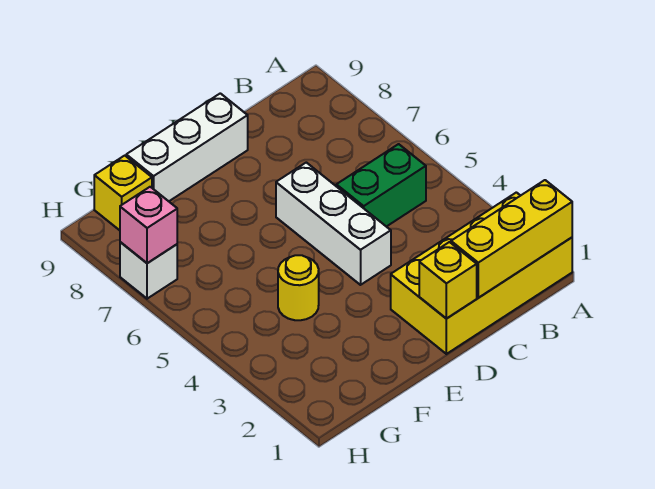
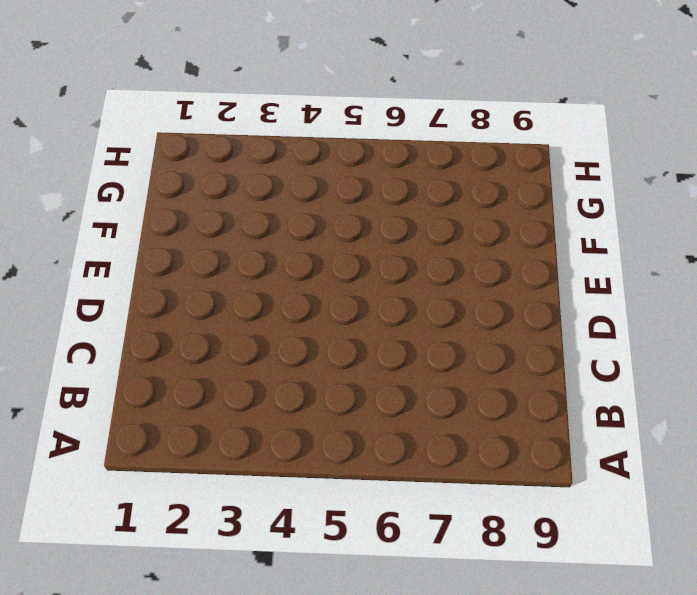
none -> yellow brick A1:D2 level 1
none -> green brick B5:C5 level 1

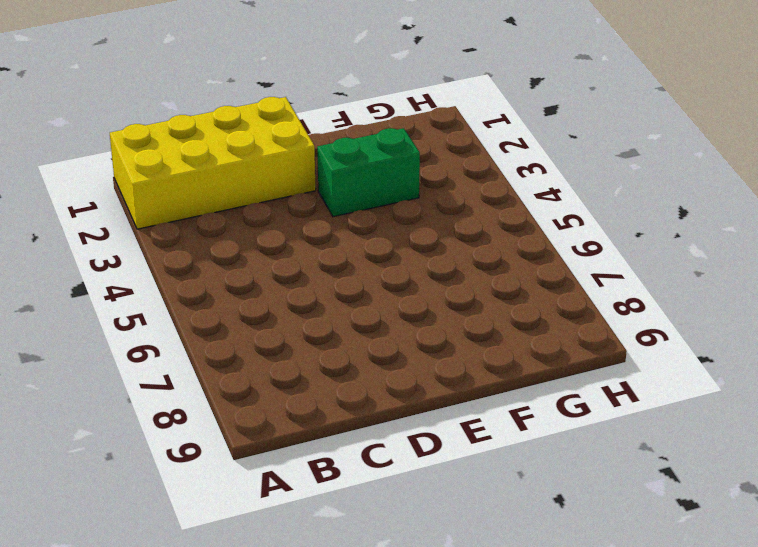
green brick E3:F3 level 1 -> green brick B5:C5 level 1
none -> white brick D4:D6 level 1
none -> white brick D9:F9 level 1

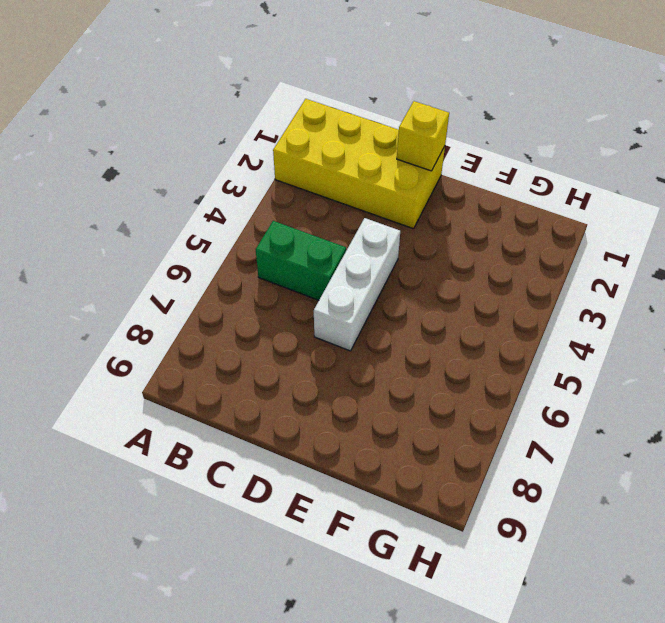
none -> white brick D9:F9 level 1
none -> yellow round brick F4 level 1

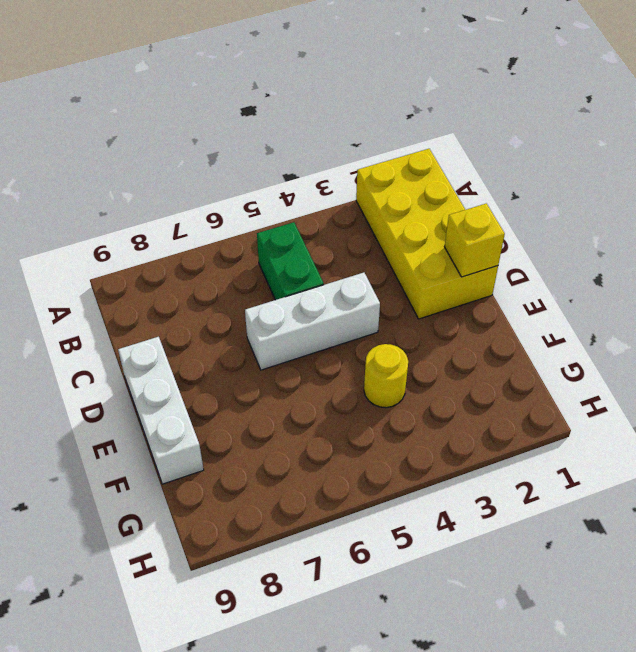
none -> yellow brick G9 level 1
none -> white brick H7 level 1

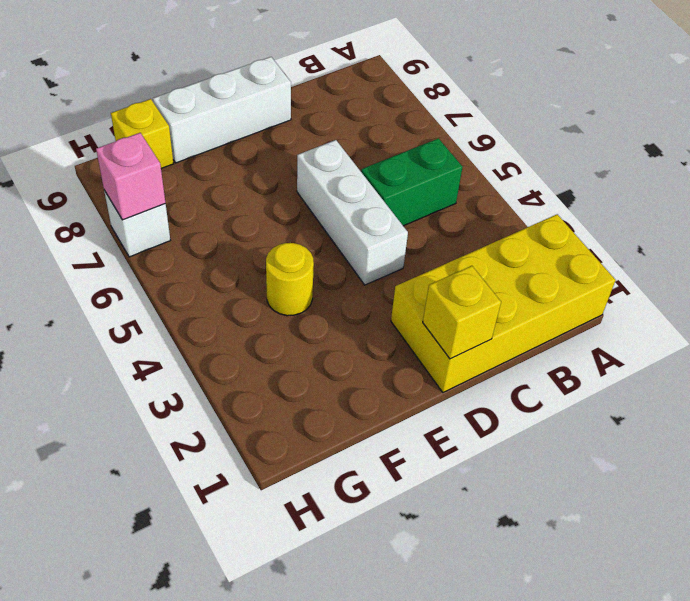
none -> yellow brick A1:C1 level 2

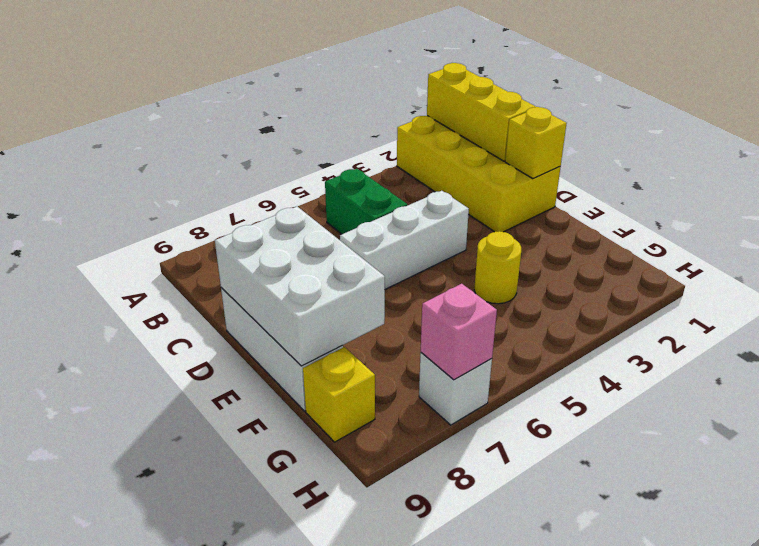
white brick D8:F9 level 2 -> none

